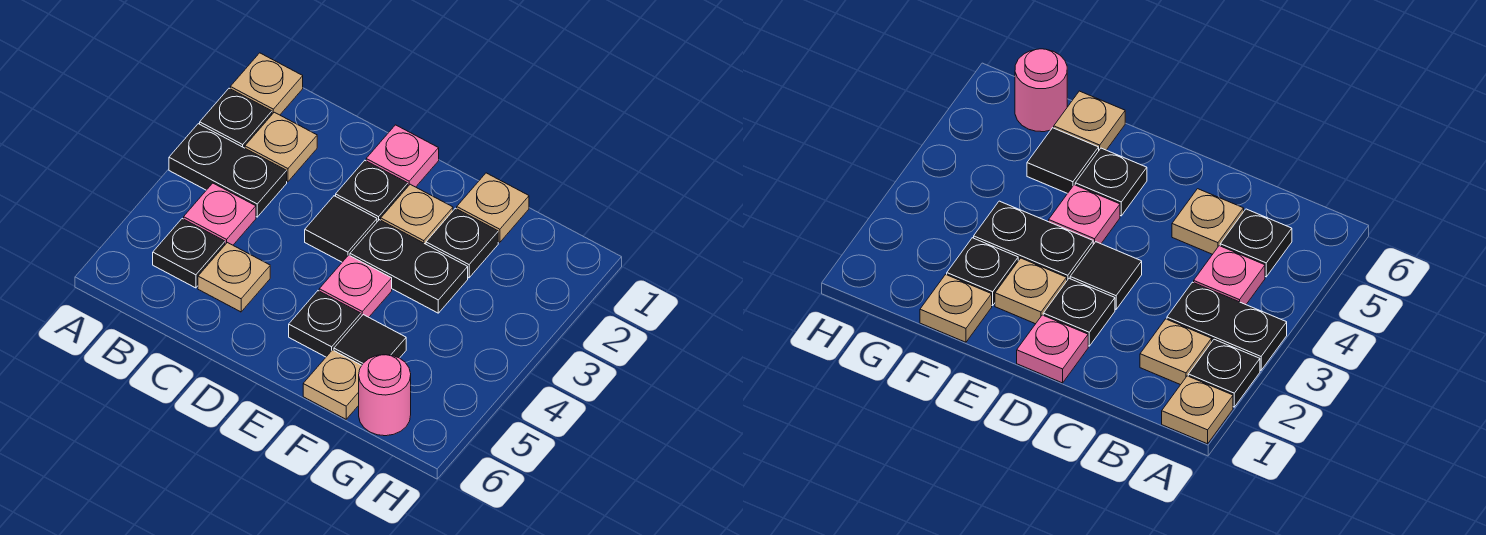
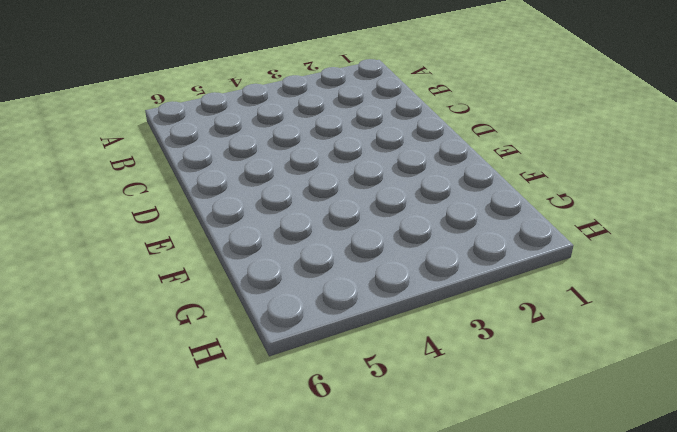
none -> tan plate A1 level 1
none -> black plate A2 level 1
none -> black plate A3:B3 level 1

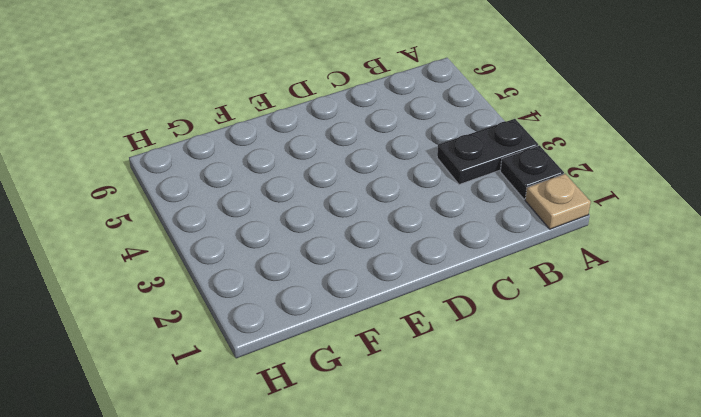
none -> tan plate B2 level 1
none -> pink plate B4 level 1
none -> black plate B5 level 1

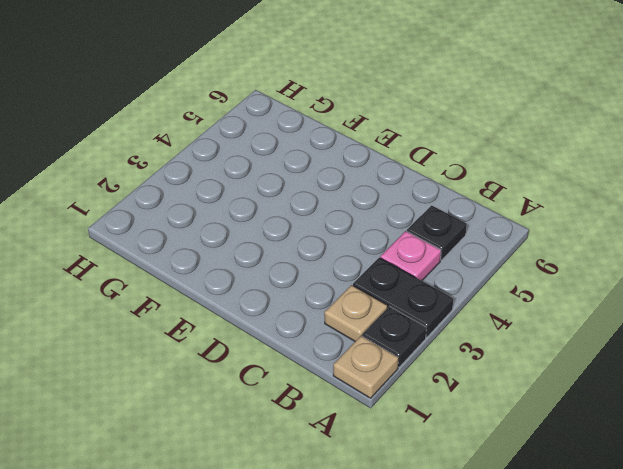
none -> tan plate C5 level 1
none -> pink plate D1 level 1
none -> black plate D2 level 1

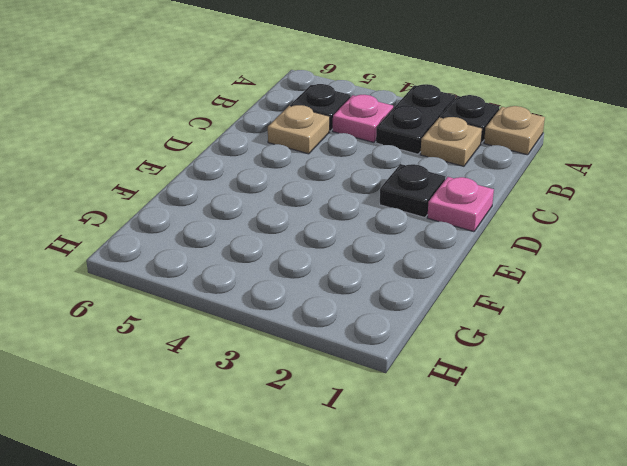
none -> black tile D3 level 1
none -> tan plate E2 level 1
none -> black plate E3:F3 level 1

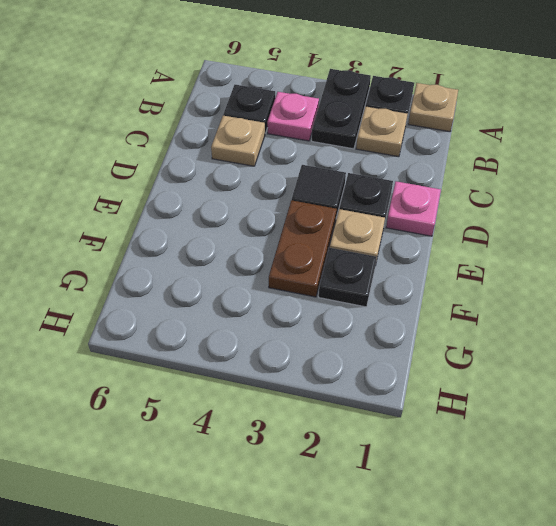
brown plate E3:F3 level 1 -> black plate E3:F3 level 1
none -> pink plate E4 level 1
none -> black plate E5 level 1
none -> tan plate F1 level 1

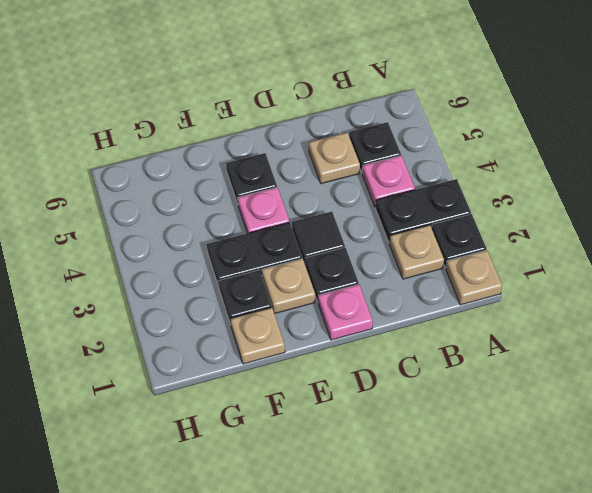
none -> black tile F5 level 1
none -> tan plate F6 level 1
none -> pink round brick G6 level 1

